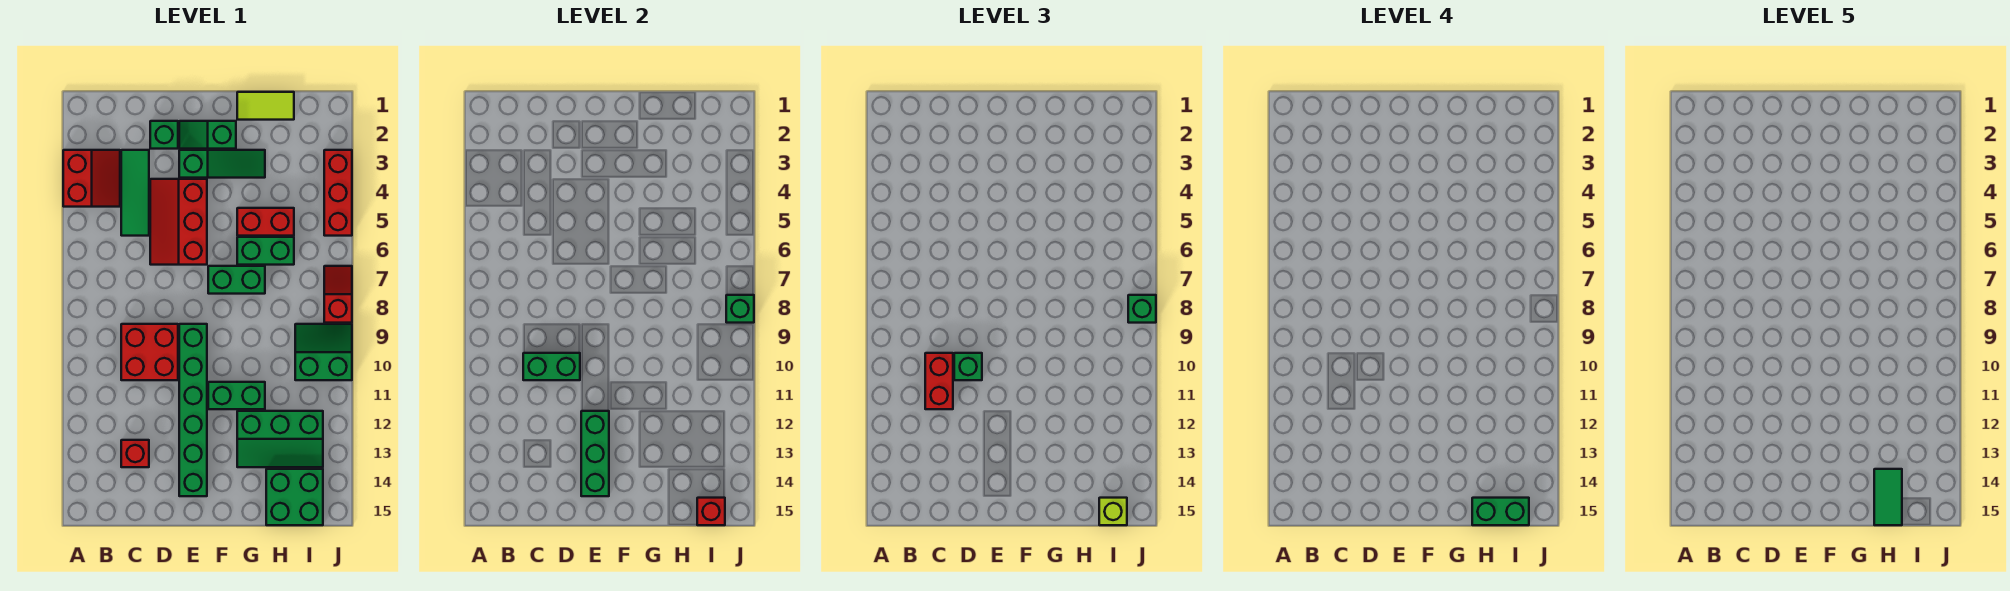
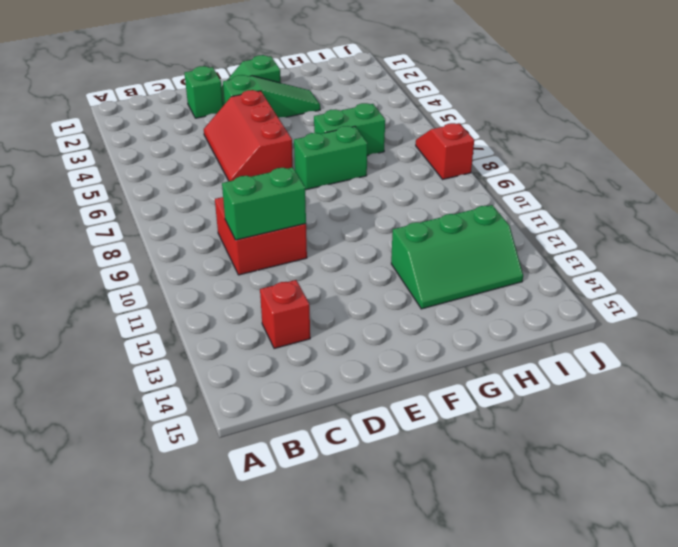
none -> red slope A3:B4 level 1 top A
none -> green tile C3:C5 level 1
none -> green brick E9:E14 level 1

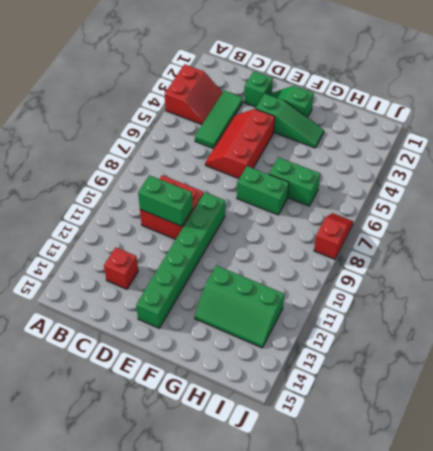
none -> green brick F11:G11 level 1
none -> lime tile G1:H1 level 1
none -> red brick G5:H5 level 1

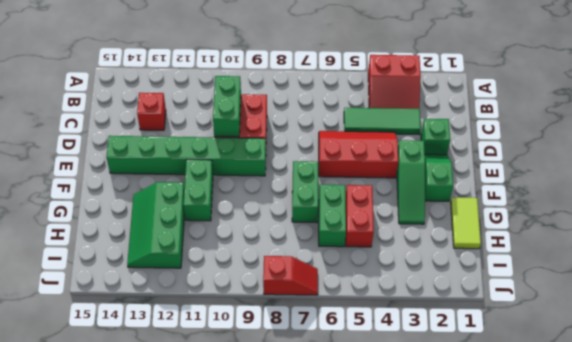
none -> green brick H14:I15 level 1
none -> green slope I9:J10 level 1 top 10
none -> red brick J3:J5 level 1

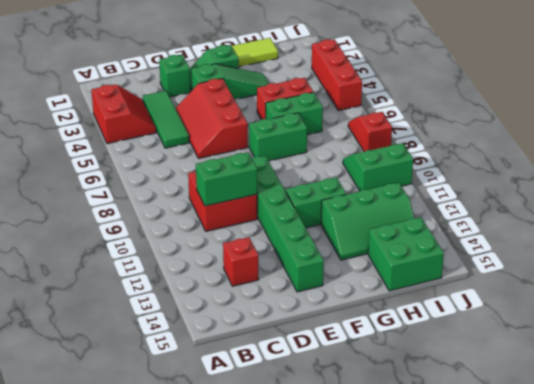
none -> green brick E12:E14 level 2
none -> red brick I15 level 2
none -> green brick J8 level 2

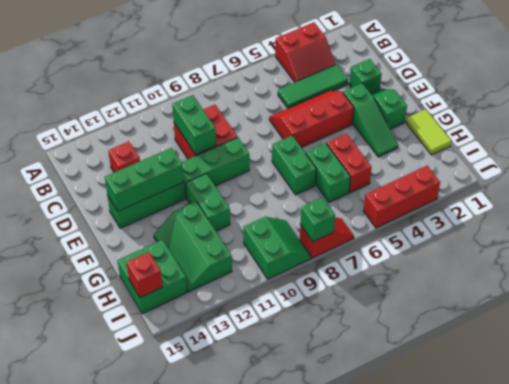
none -> red brick C10:C11 level 3
none -> green brick D10 level 3
none -> lime brick I15 level 3

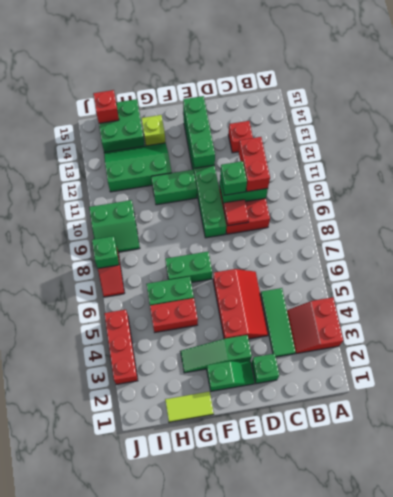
red tile D9 level 2 -> none
lime brick G14 level 1 -> lime brick I15 level 3
none -> green brick J8 level 3
none -> green brick H15:I15 level 4
none -> green tile H14:H15 level 5

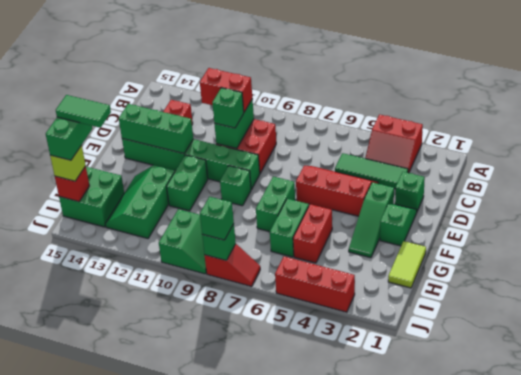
green brick F9 level 1 -> none

